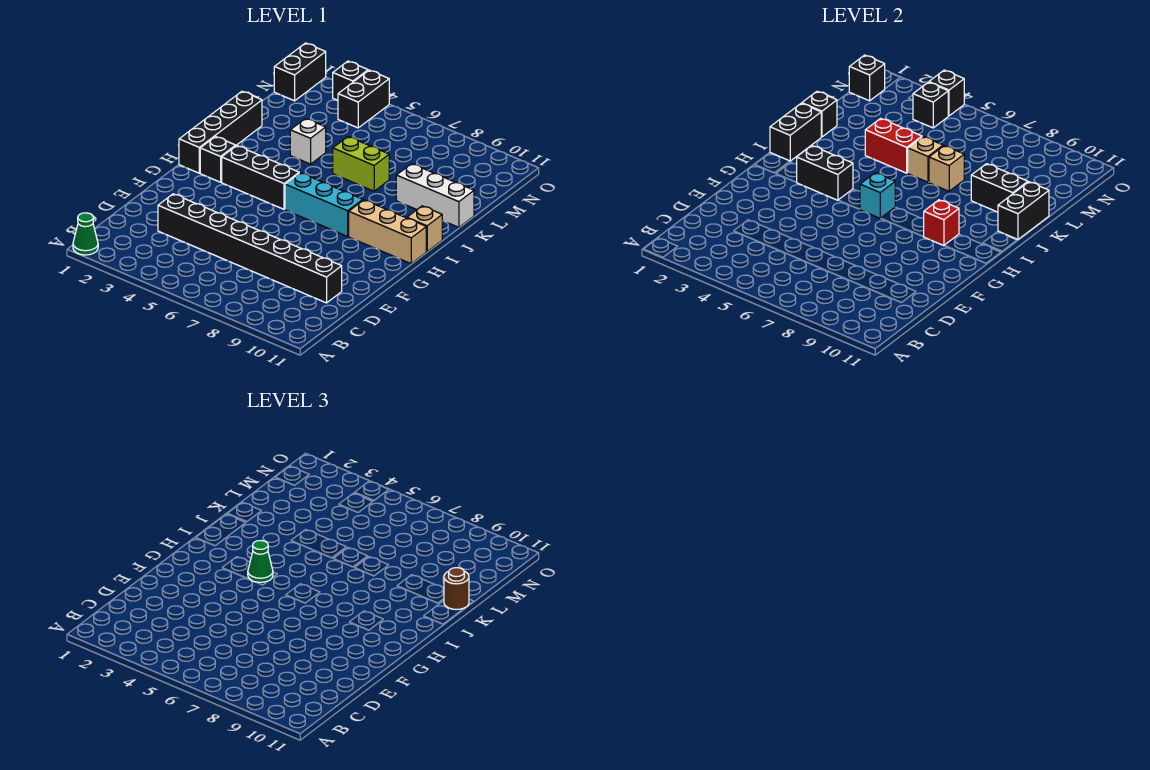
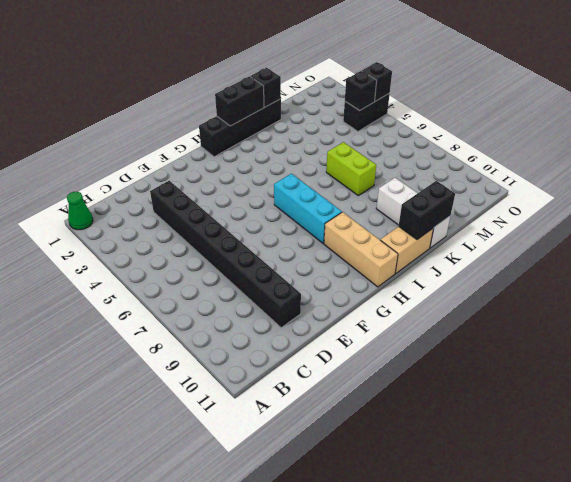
tan brick I11:J11 level 1 -> tan brick I11 level 1
none -> black brick H2 level 1
none -> black brick H3:H5 level 1
none -> white brick K4 level 1

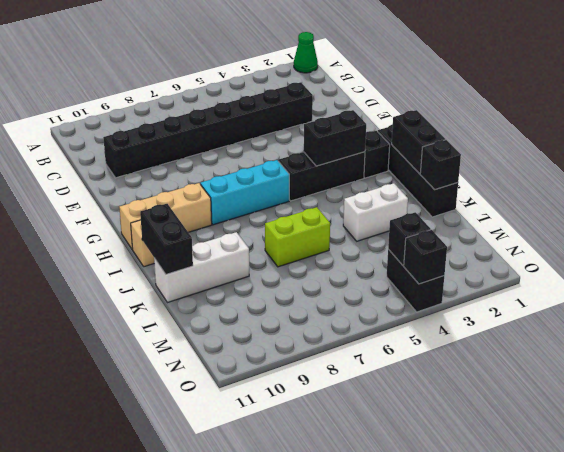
white brick K3:K4 level 1 -> white brick K4 level 1
none -> black brick N1:O1 level 1
none -> black brick O3 level 1
none -> cyan brick H6 level 2

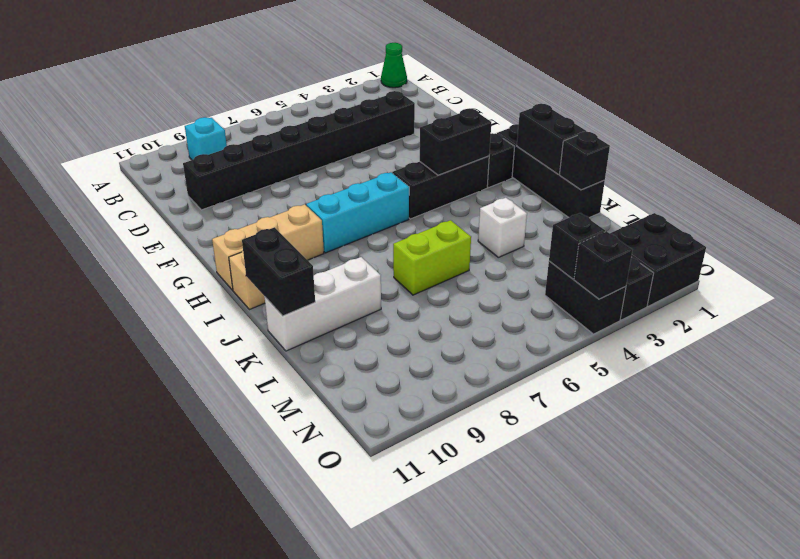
cyan brick B9 level 1 -> cyan brick H6 level 2
black brick N1:O2 level 1 -> black brick N1:O1 level 1
none -> red brick H9 level 2
none -> red brick K4:K5 level 2
none -> tan brick K6 level 2

